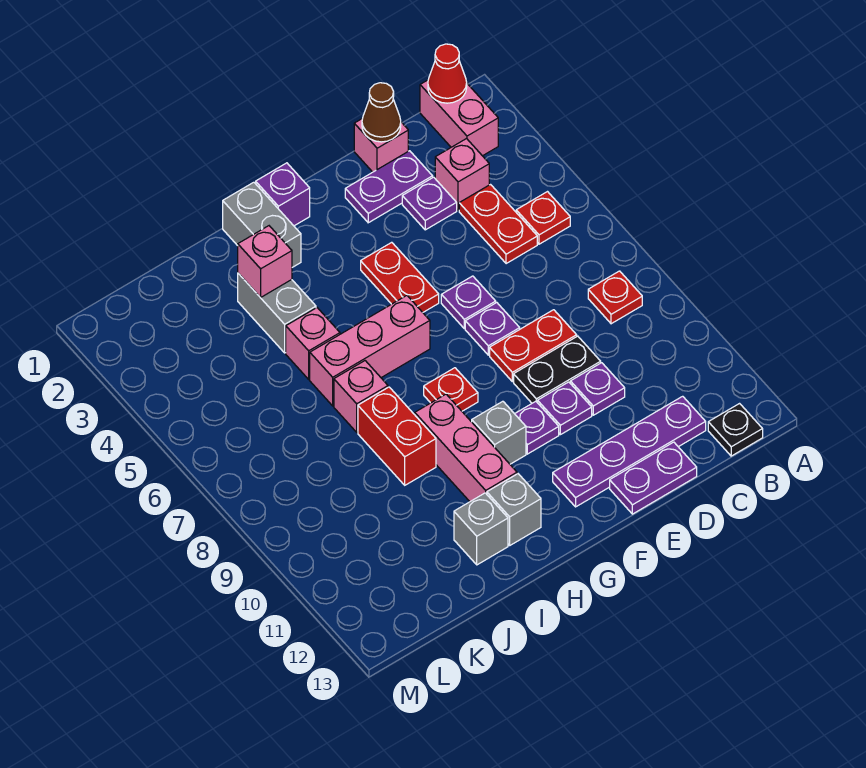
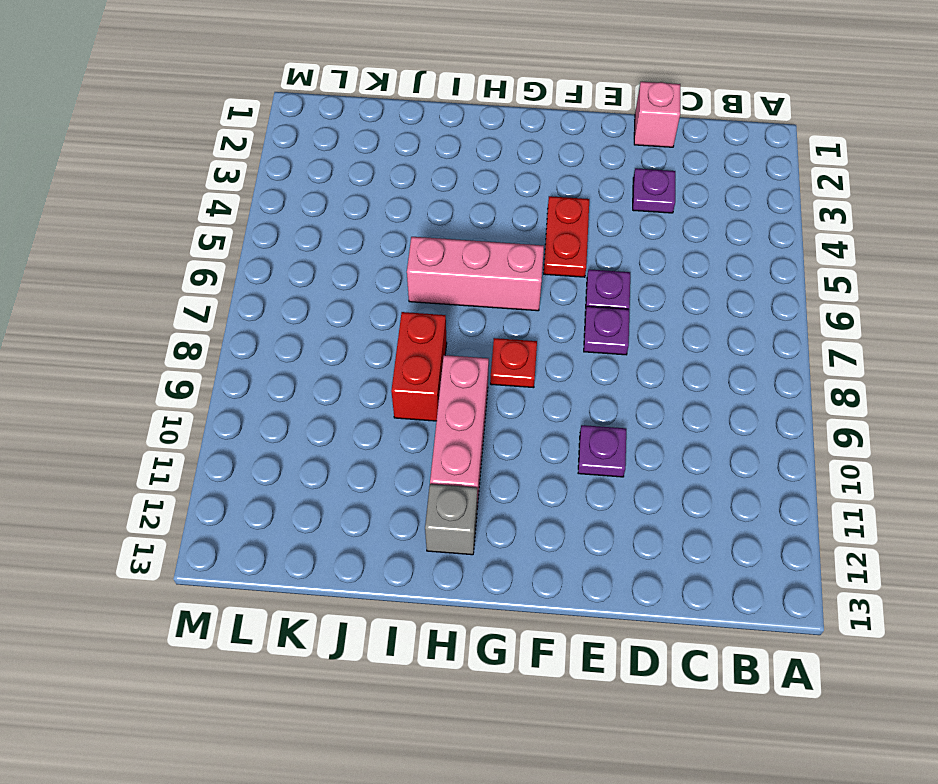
none -> pink brick B1:B2 level 1
none -> red plate B5 level 1
none -> red plate B8 level 1
none -> black plate B13 level 1

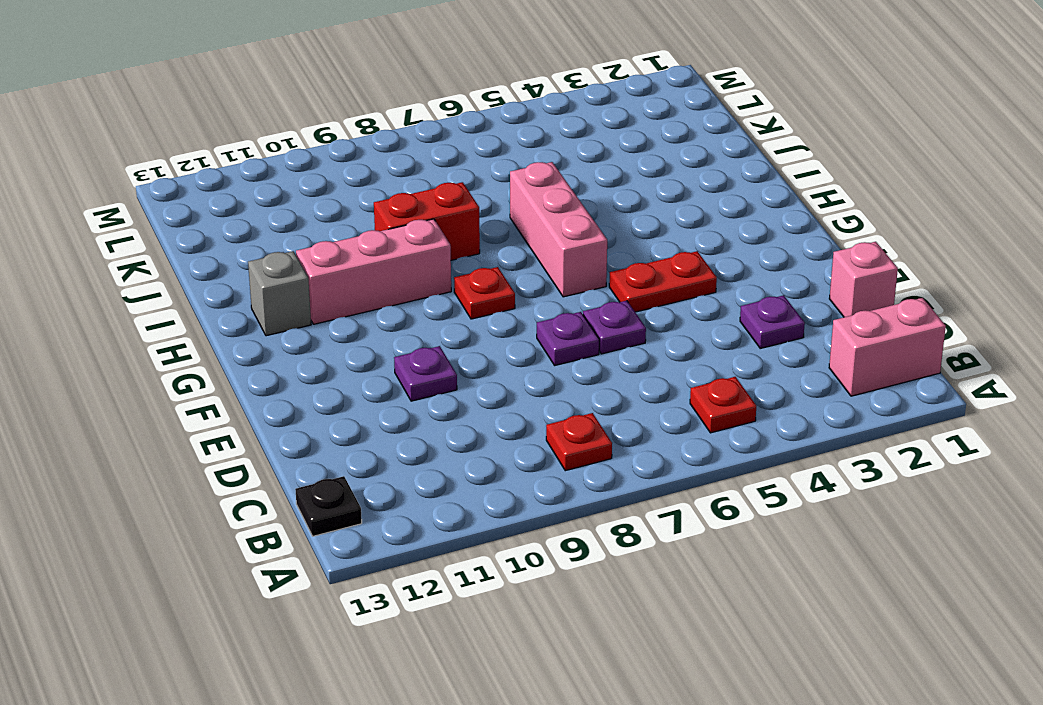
none -> pink brick C3 level 1
none -> red plate C4:C5 level 1
none -> purple plate C12:F12 level 1
none -> purple plate D2:E2 level 1

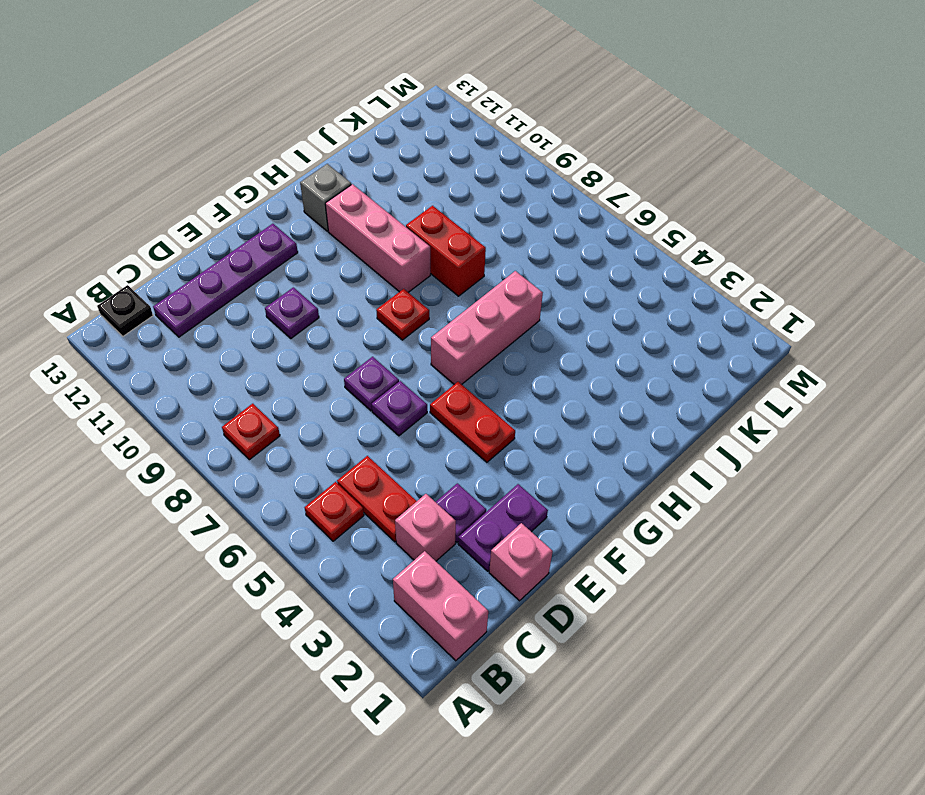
none -> red plate D8:E8 level 1
none -> black plate D9:E9 level 1
none -> purple plate D10 level 1
none -> purple plate D13:E13 level 1

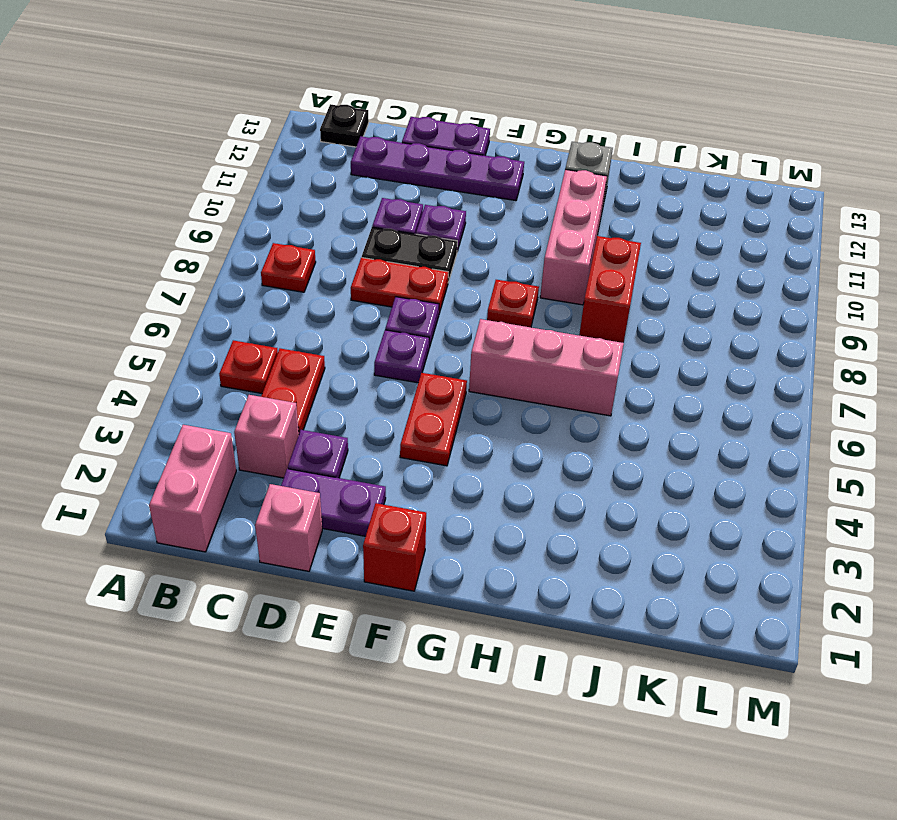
red brick F1 level 1 -> none
none -> purple plate F10 level 1
none -> purple brick G1 level 1
none -> grey brick G10 level 1
none -> grey brick H1:H2 level 1

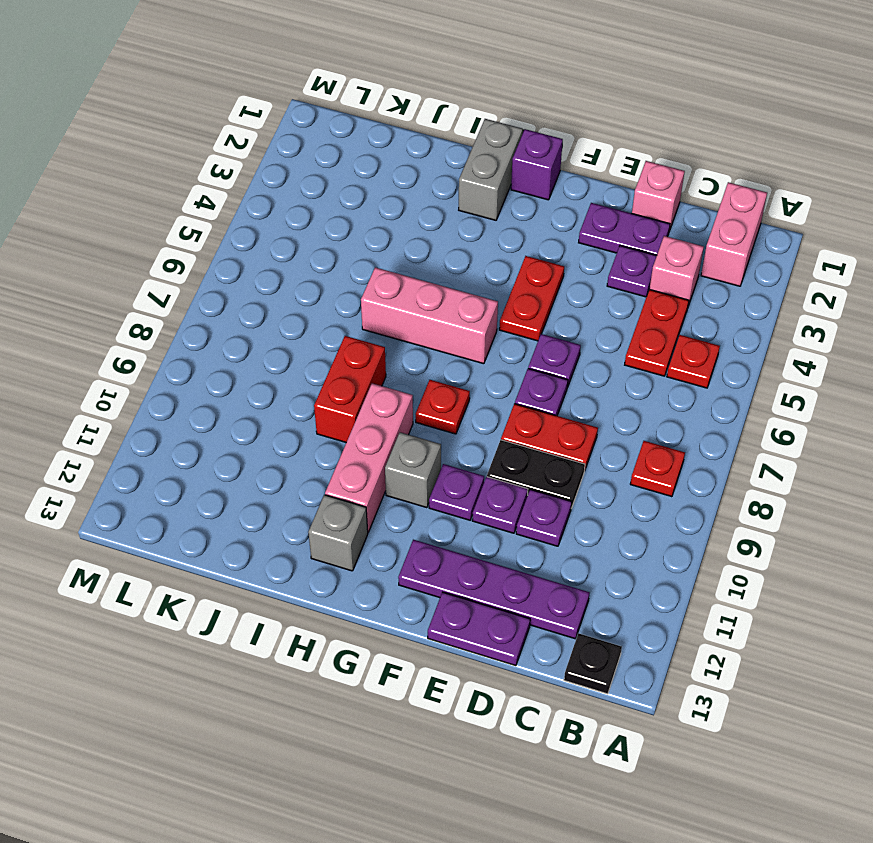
none -> grey brick I3:I4 level 1
none -> pink brick I5 level 1
none -> pink brick I7 level 1
none -> grey brick I12 level 1

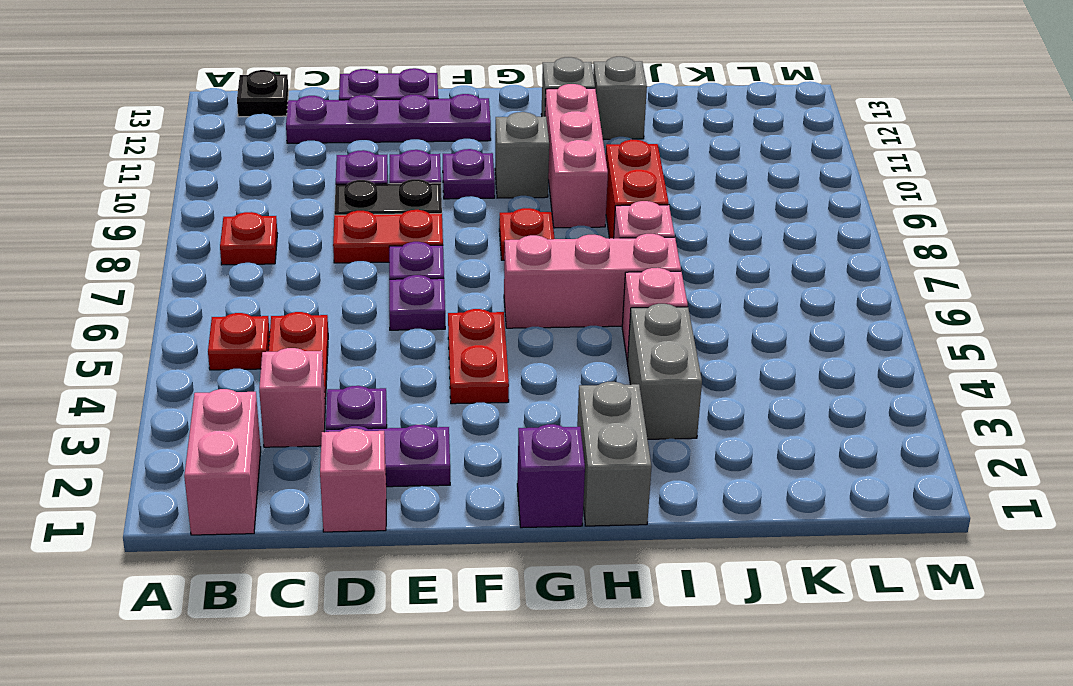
none -> red cone B1 level 2
none -> brown cone D1 level 2
none -> pink brick I3 level 2

